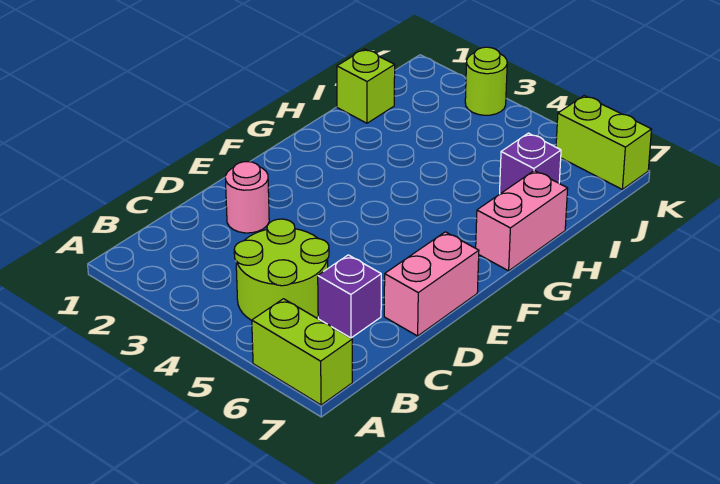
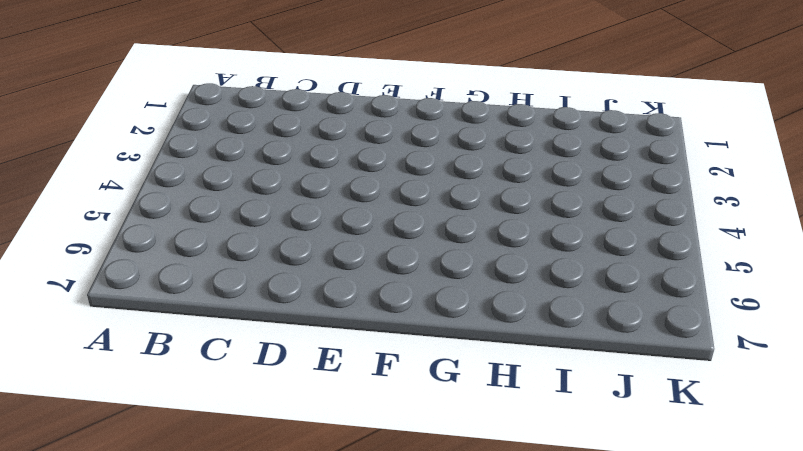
none -> lime brick A6:A7 level 1
none -> lime round brick B4:C5 level 1

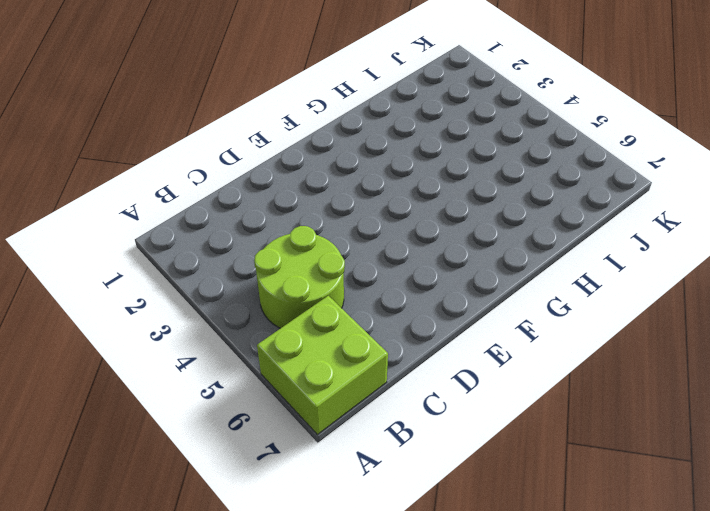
lime brick A6:B7 level 1 -> lime brick A6:A7 level 1
none -> purple brick C6 level 1
none -> pink round brick D2 level 1

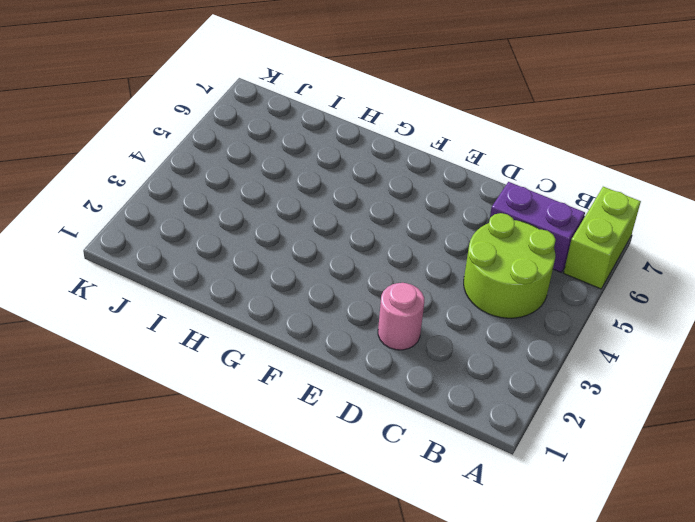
purple brick B6:C6 level 1 -> purple brick C6 level 1
none -> pink brick D7:E7 level 1
none -> pink brick G7:H7 level 1

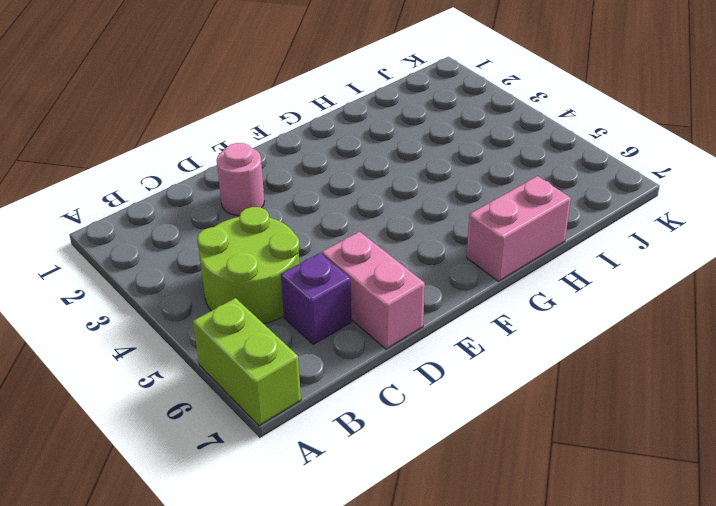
pink brick D6:D7 level 1 -> pink brick D7:E7 level 1
none -> lime brick I1 level 1
none -> purple brick I6 level 1

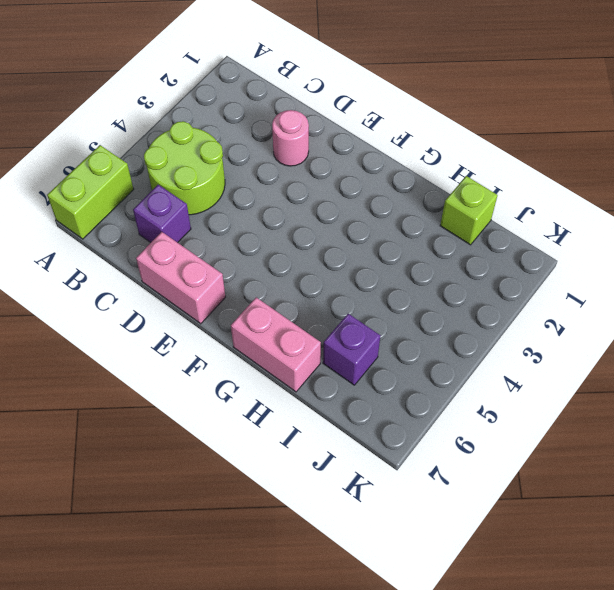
none -> lime round brick K3 level 1
none -> lime brick K6:K7 level 1

